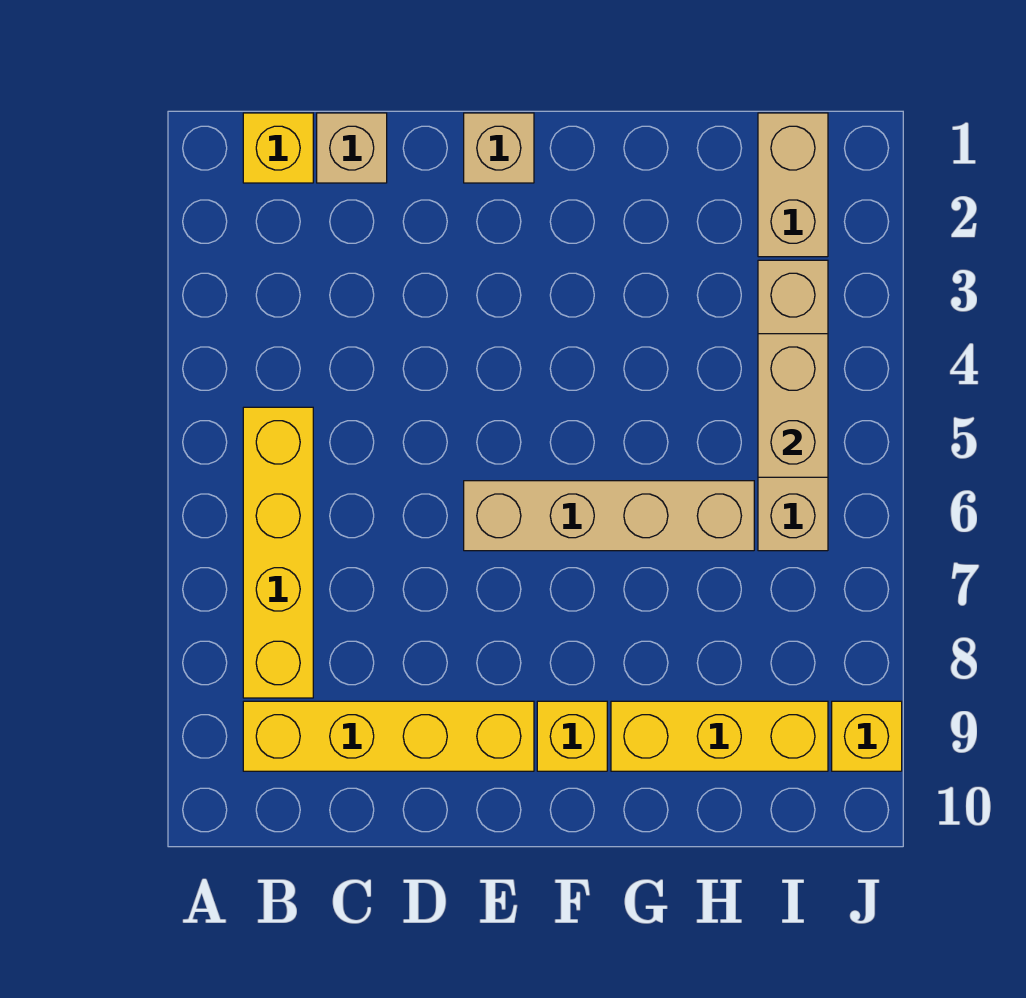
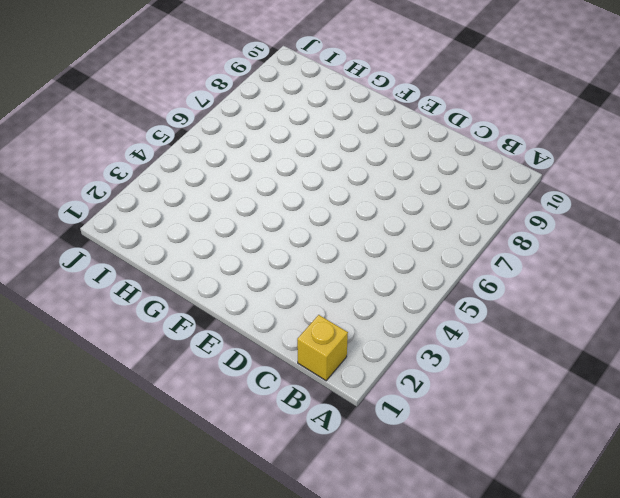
none -> yellow brick B5:B8 level 1
none -> yellow brick B9:E9 level 1
none -> tan brick C1 level 1

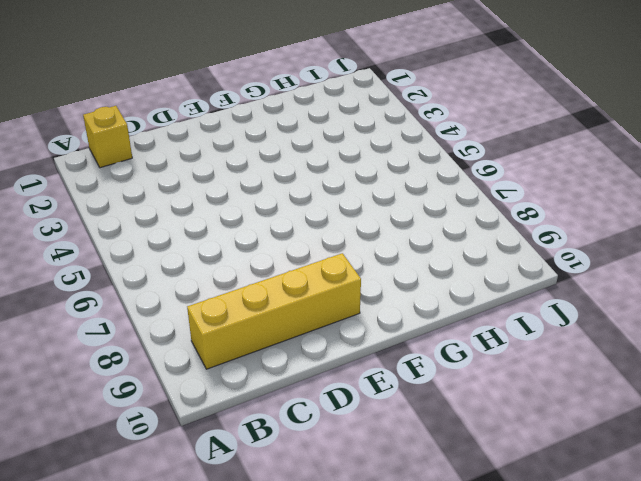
none -> yellow brick B5:B8 level 1
none -> tan brick C1 level 1
none -> tan brick E1 level 1

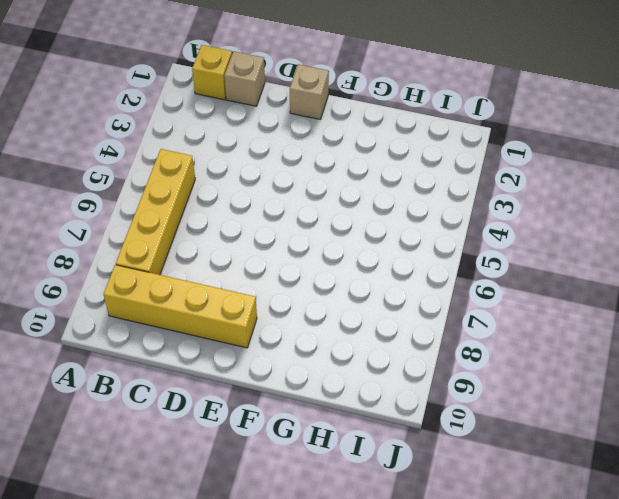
none -> tan brick E6:H6 level 1
none -> yellow brick F9 level 1
none -> yellow brick G9:I9 level 1

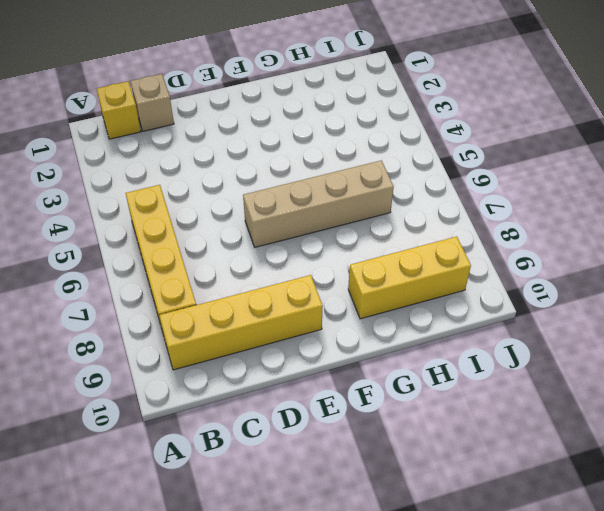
none -> tan brick E1 level 1
none -> yellow brick F9 level 1
none -> tan brick I1:I2 level 1

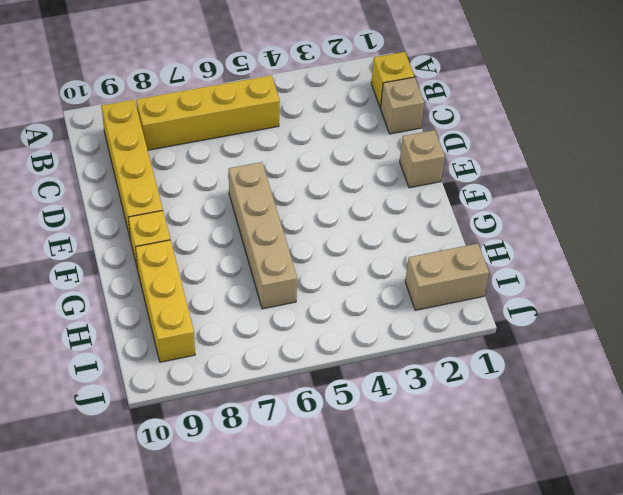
none -> tan brick I3:I6 level 1
none -> yellow brick J9 level 1
none -> tan brick I4:I5 level 2

